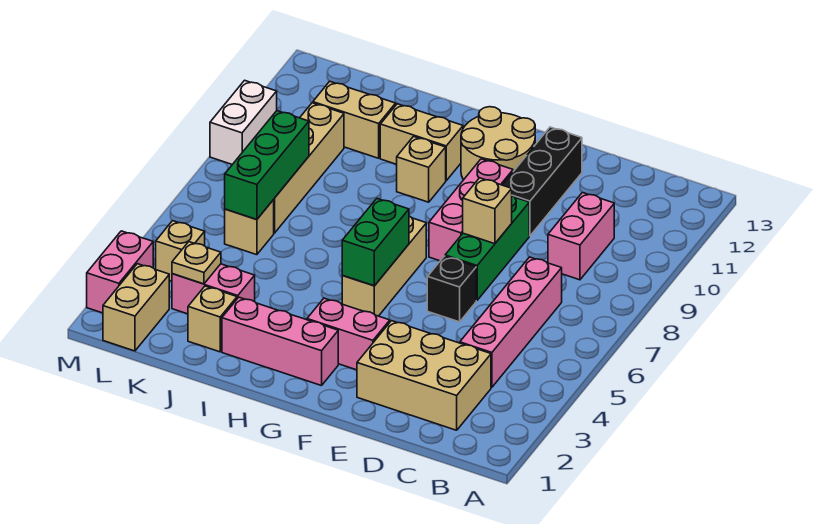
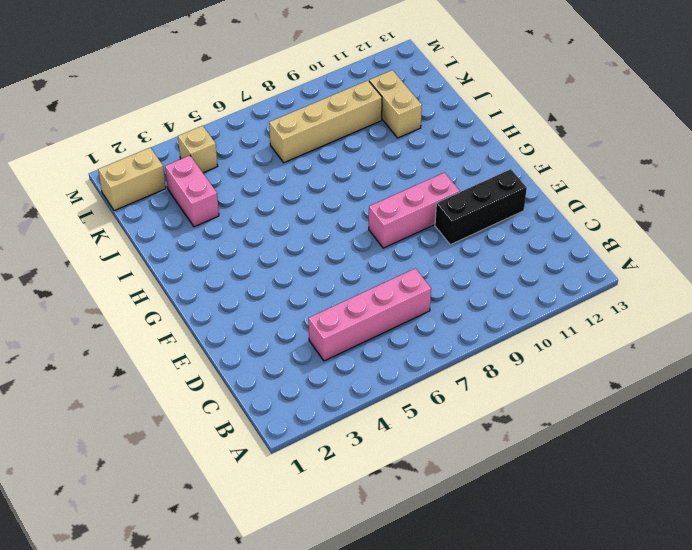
none -> tan brick C2:E3 level 1
none -> pink brick C9:C10 level 1
none -> black brick E6 level 1

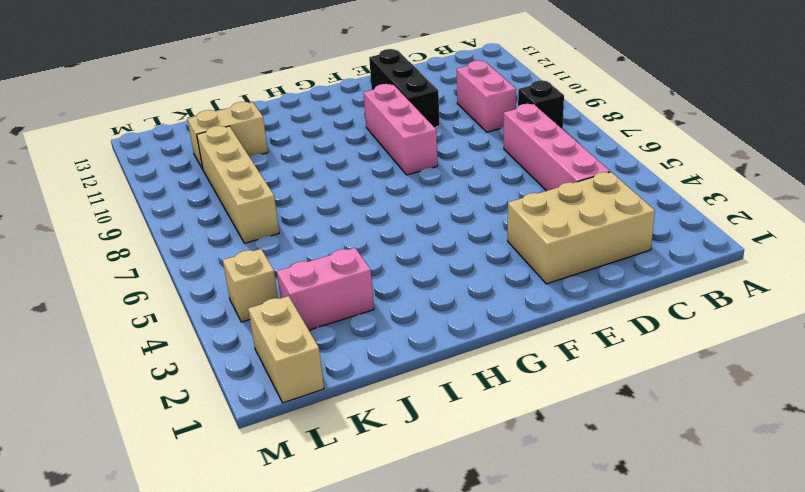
black brick B8 level 1 -> black brick E6 level 1
none -> green brick E7:E9 level 1
none -> pink brick F3:G3 level 1
none -> tan round brick F11:G12 level 1

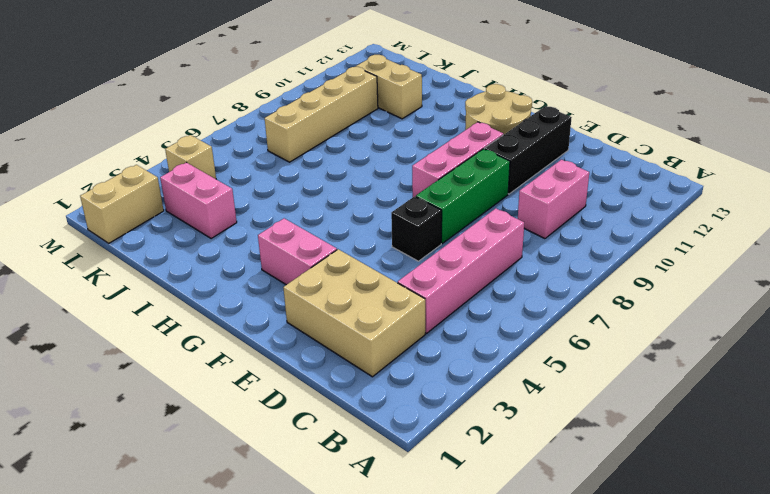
none -> pink brick G2:I2 level 1
none -> tan brick G5:G7 level 1
none -> tan brick H10 level 1

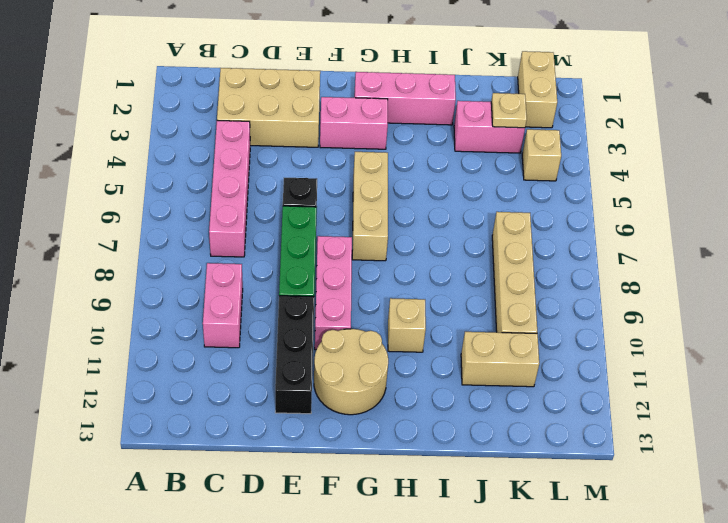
none -> tan brick H11:I11 level 1
none -> tan brick J2 level 1
none -> tan brick K6 level 1

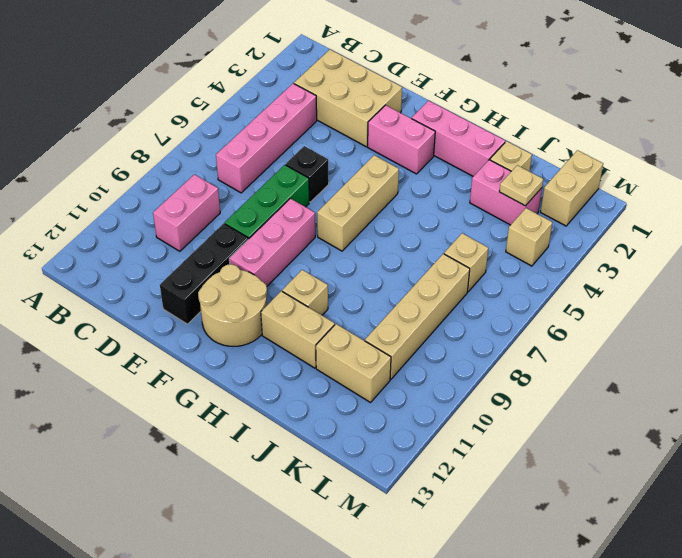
none -> pink brick M2:M3 level 1
none -> white brick M9:M10 level 1
none -> tan brick E8 level 2

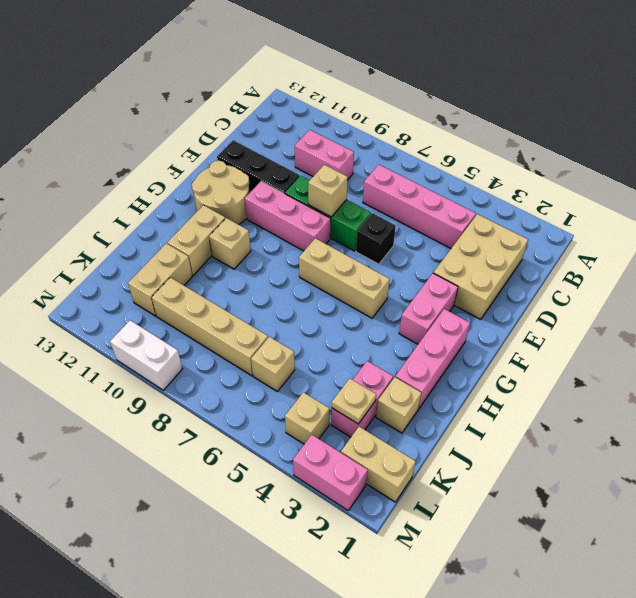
none -> green brick G5:G6 level 2
none -> green brick K6:K8 level 2

